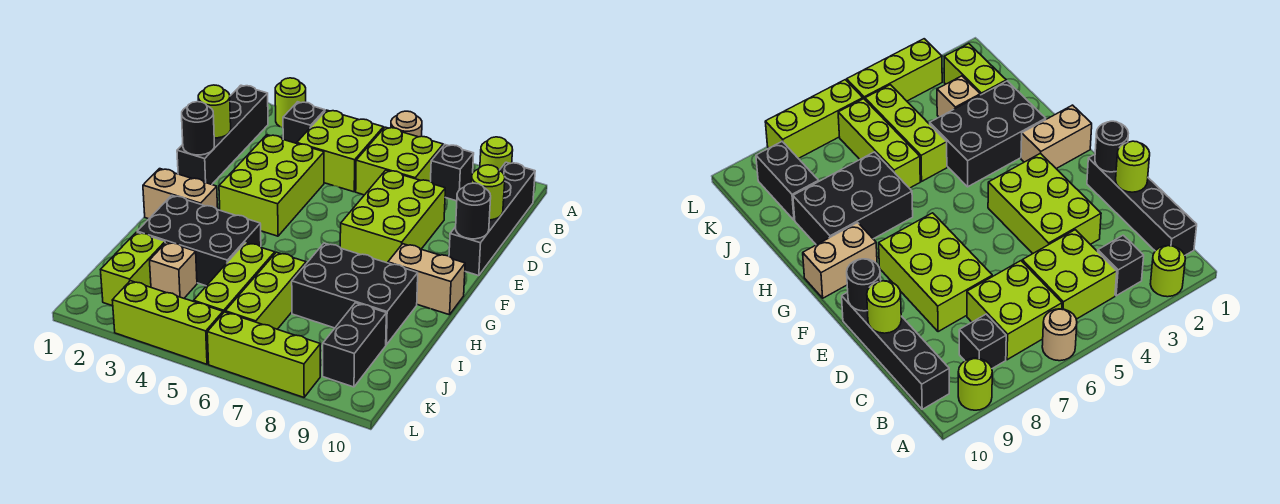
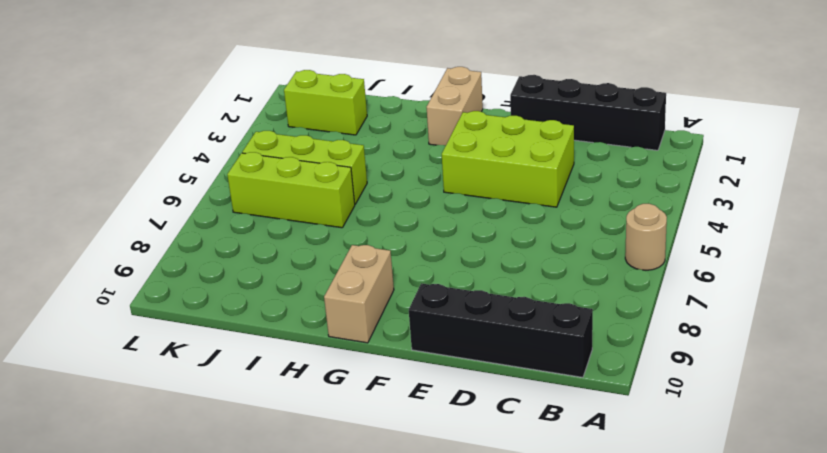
none -> lime round brick A2 level 1
none -> lime round brick A9 level 1
none -> black brick B3 level 1

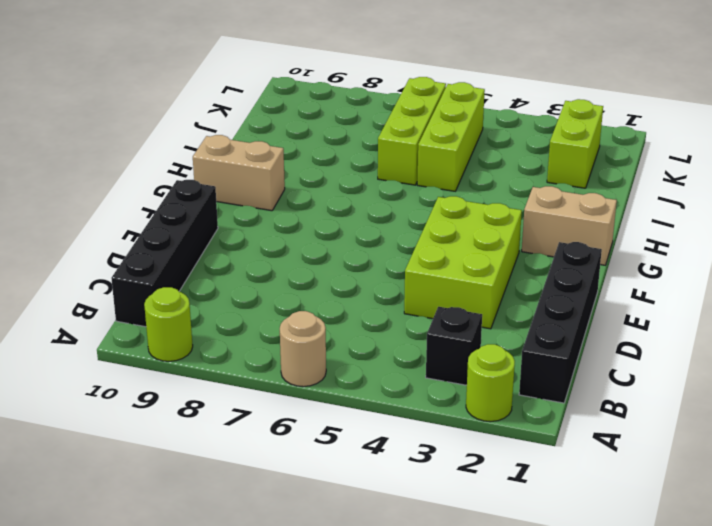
none -> lime brick B4:C5 level 1
none -> lime brick B6:C7 level 1
none -> black brick B8 level 1

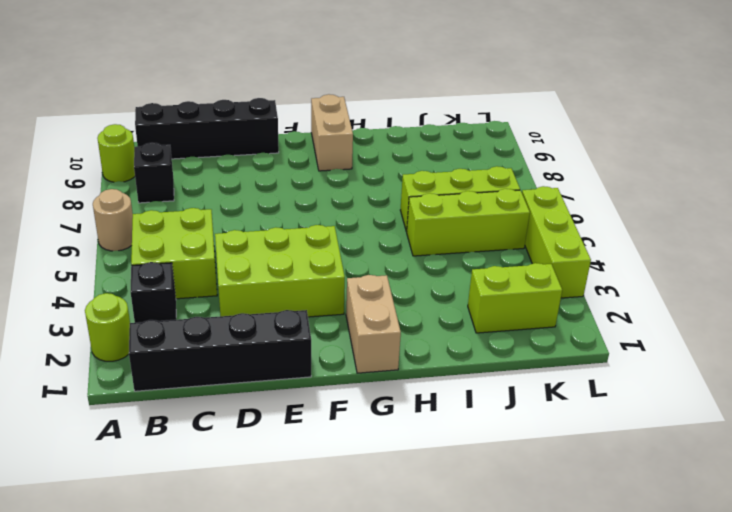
none -> lime brick B6:C7 level 1
none -> lime brick D7:F8 level 1
none -> black brick H2:I4 level 1

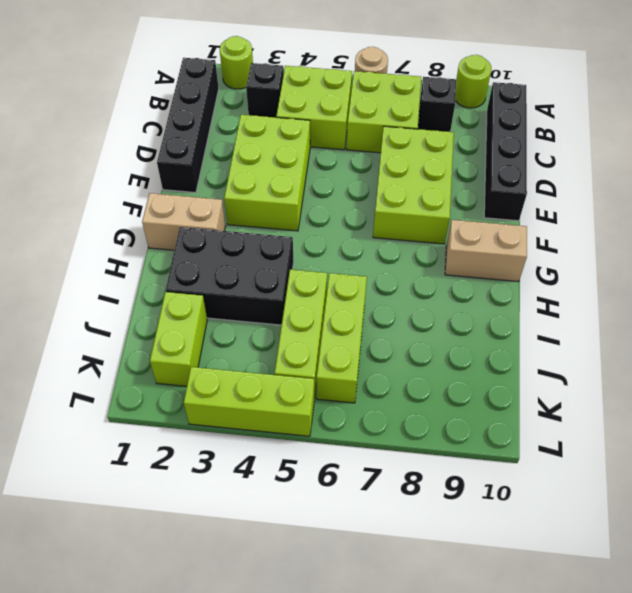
none -> black brick H7:I9 level 1
none -> tan brick J3 level 1
none -> black brick J9:K9 level 1

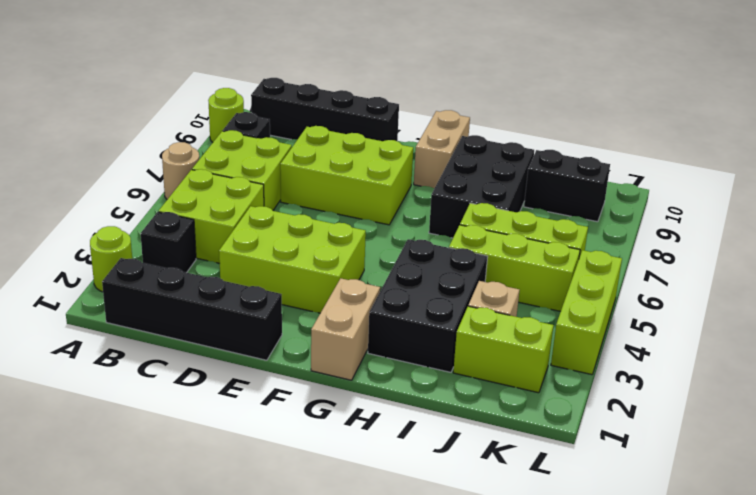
none -> lime brick L6:L8 level 1
none -> lime round brick D1 level 2
none -> lime round brick D10 level 2

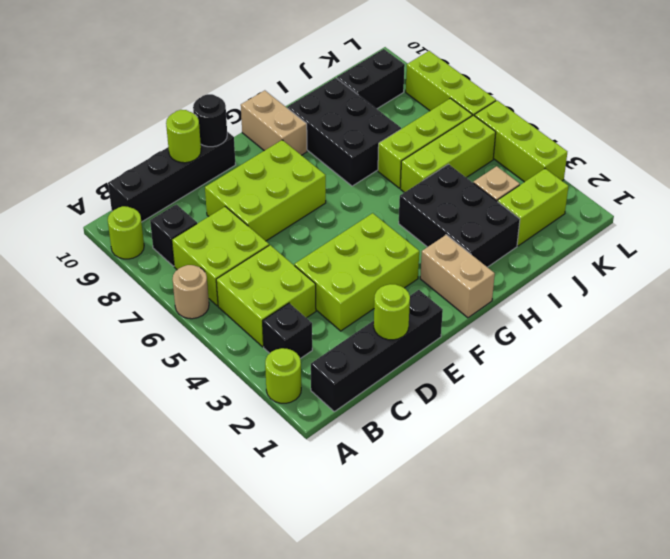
none -> black round brick E1 level 2

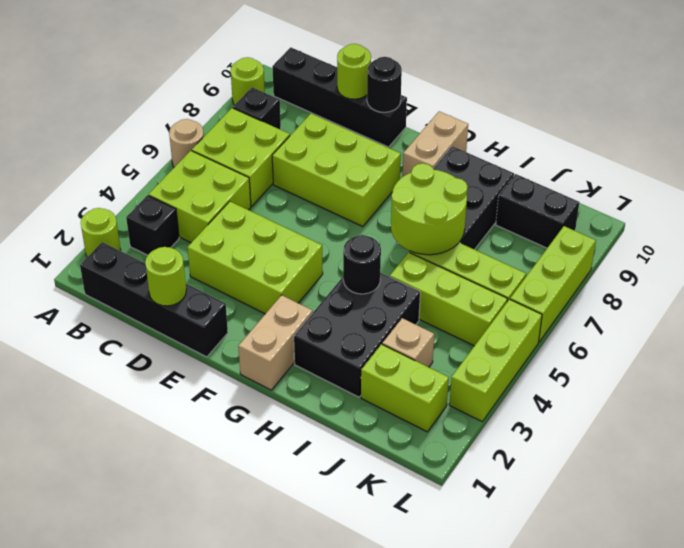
black round brick H4 level 2 -> black round brick E1 level 2
lime round brick H6:I7 level 2 -> none

